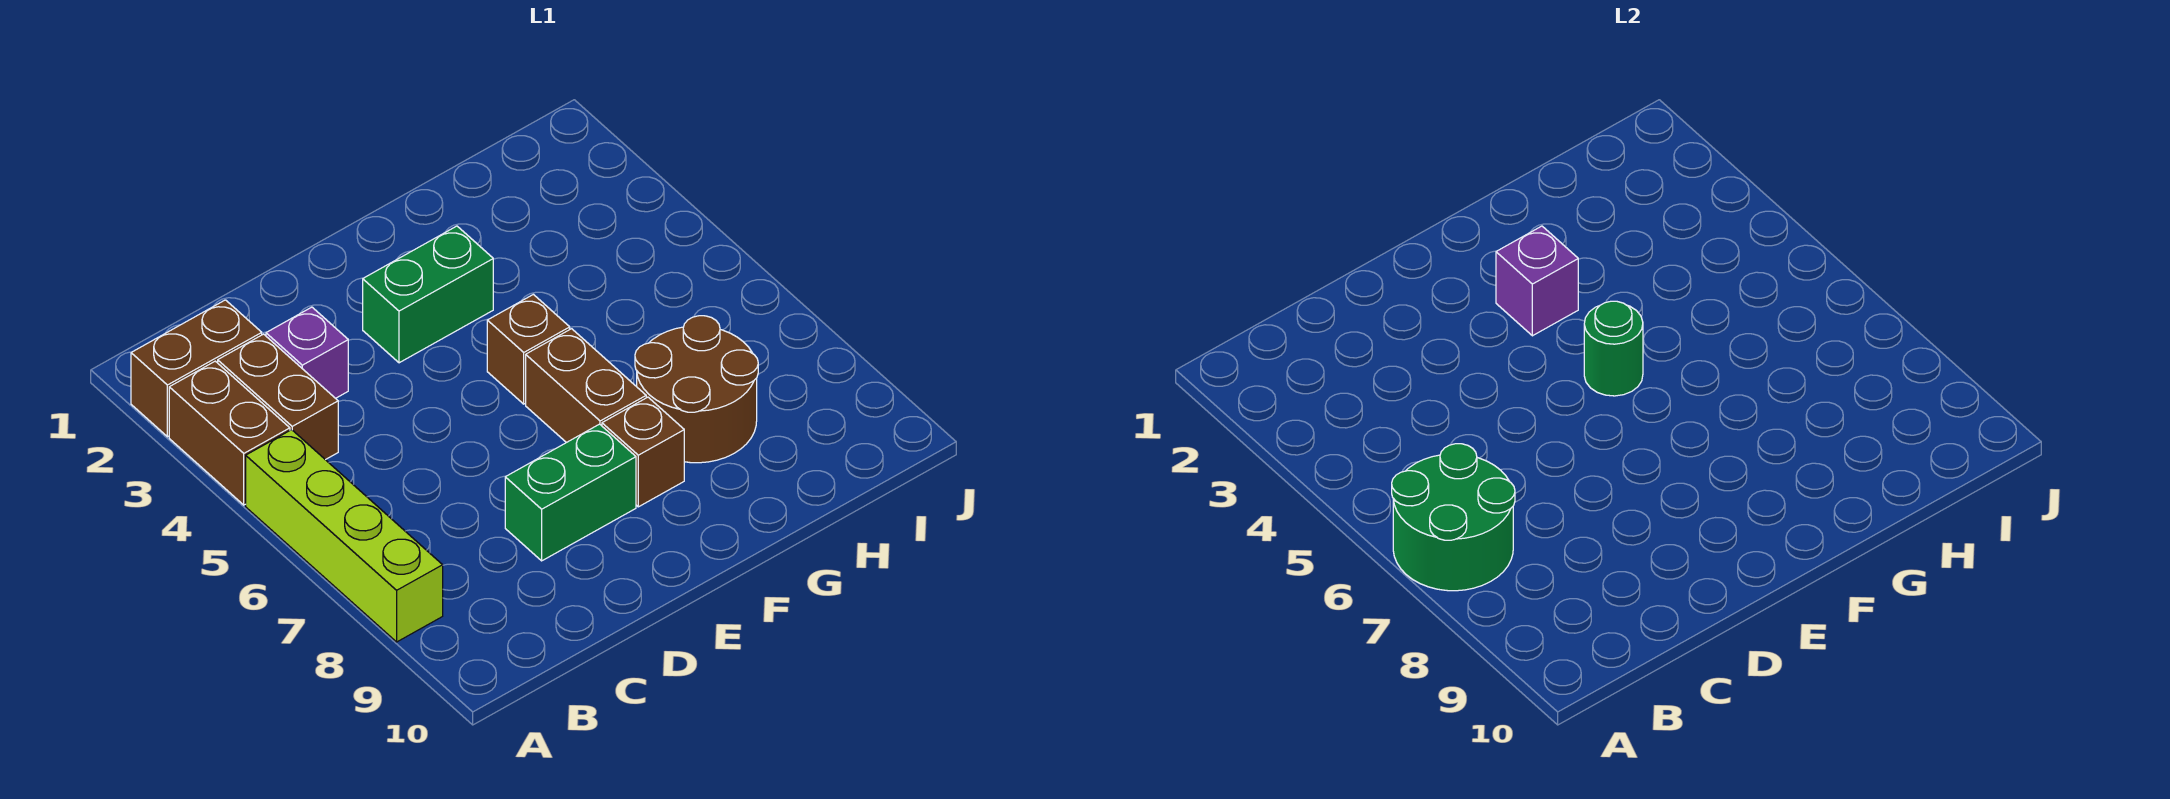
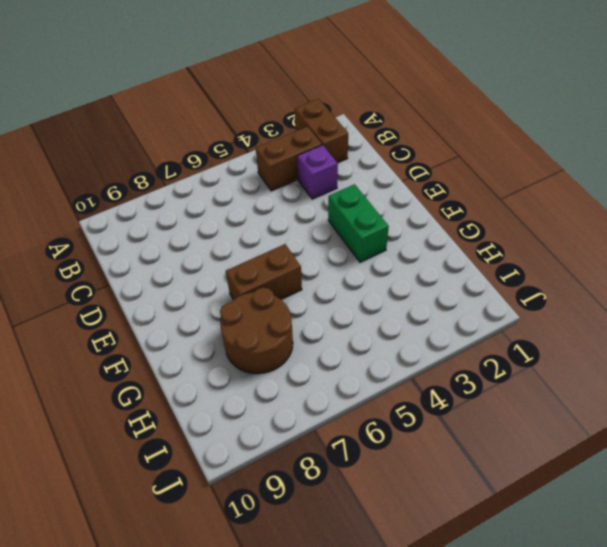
none -> brown brick A3:A4 level 1
none -> lime brick A5:A8 level 1
none -> green brick D8:E8 level 1

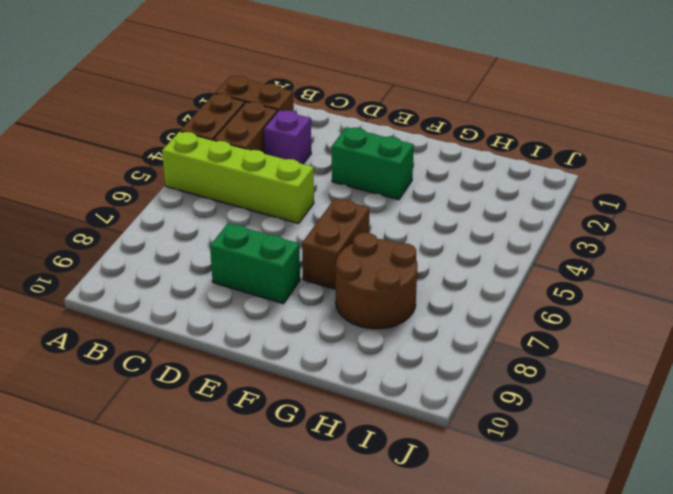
lime brick A5:D5 level 1 -> lime brick A5:A8 level 1
none -> brown brick F5 level 1
none -> brown brick F8 level 1
none -> green round brick A6:B7 level 2

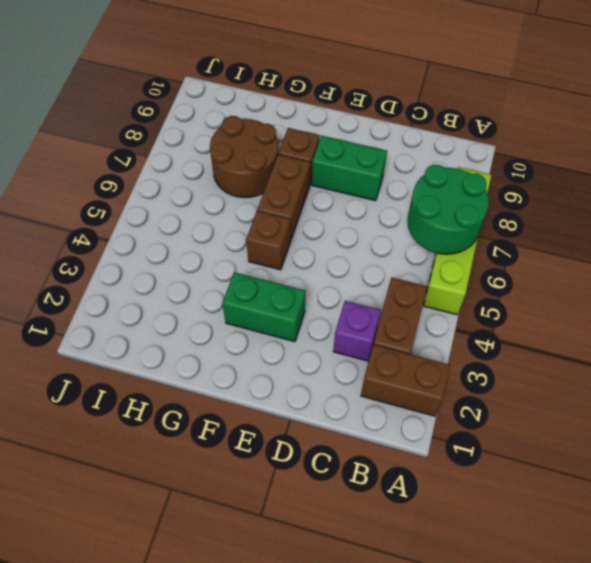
none -> brown brick A3:A4 level 1
none -> purple brick F3 level 2
none -> green round brick F5 level 2

